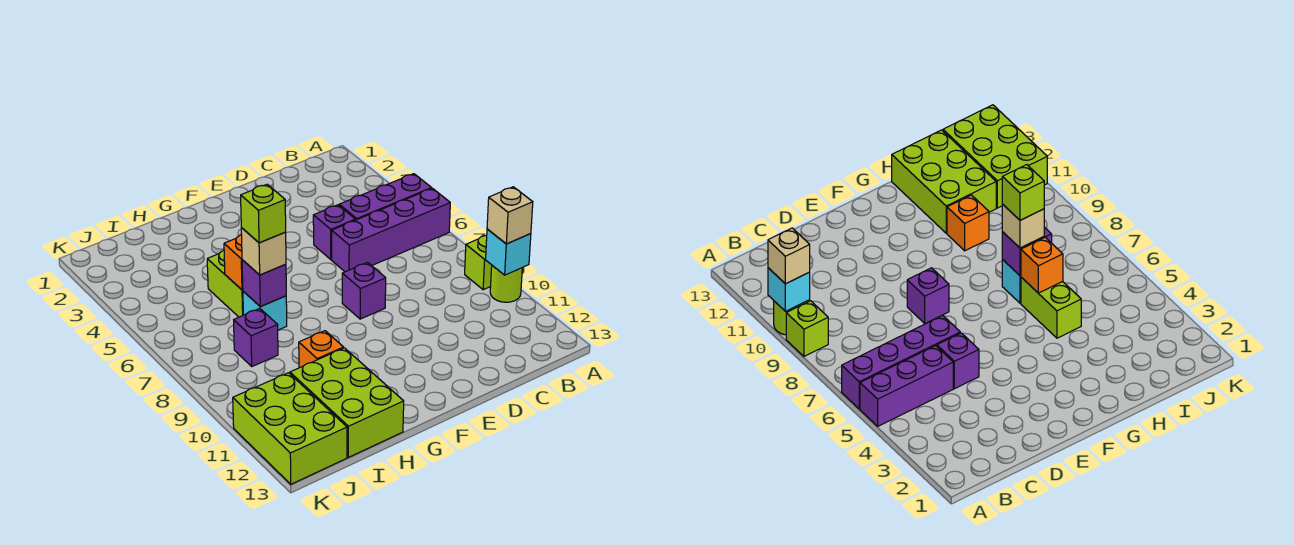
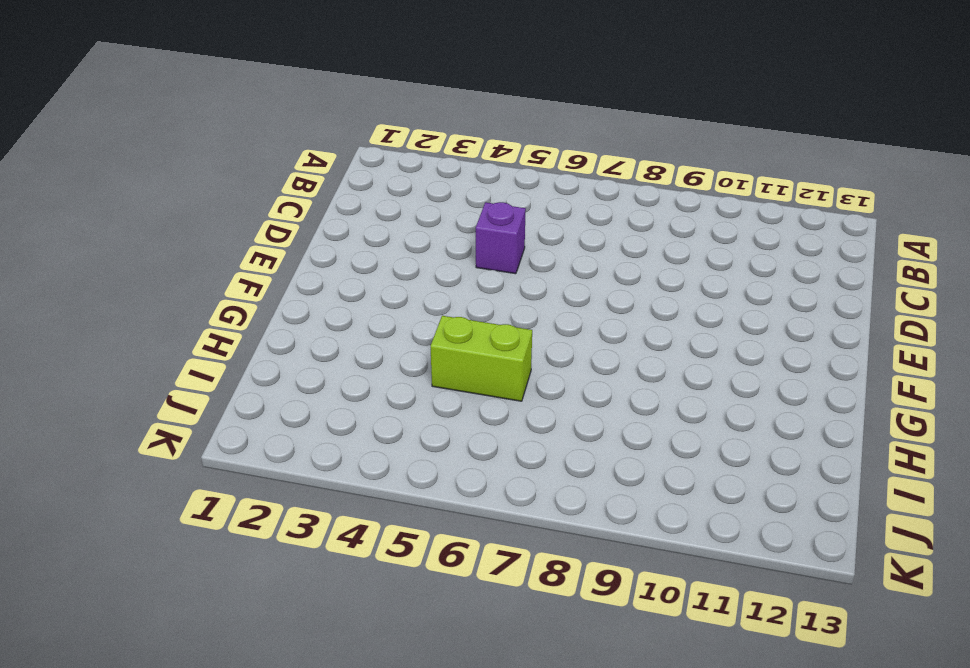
none -> purple brick A5:C5 level 1
none -> purple brick A6:D6 level 1
none -> lime brick A9 level 1

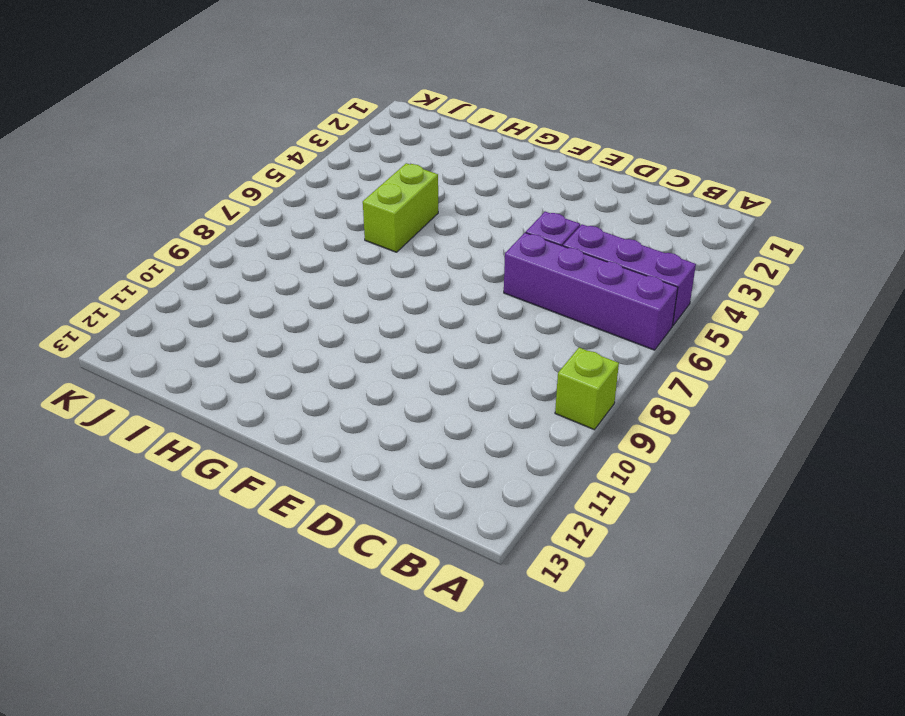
none -> lime round brick A10 level 1
none -> purple brick E8 level 1
none -> cyan brick H7 level 1

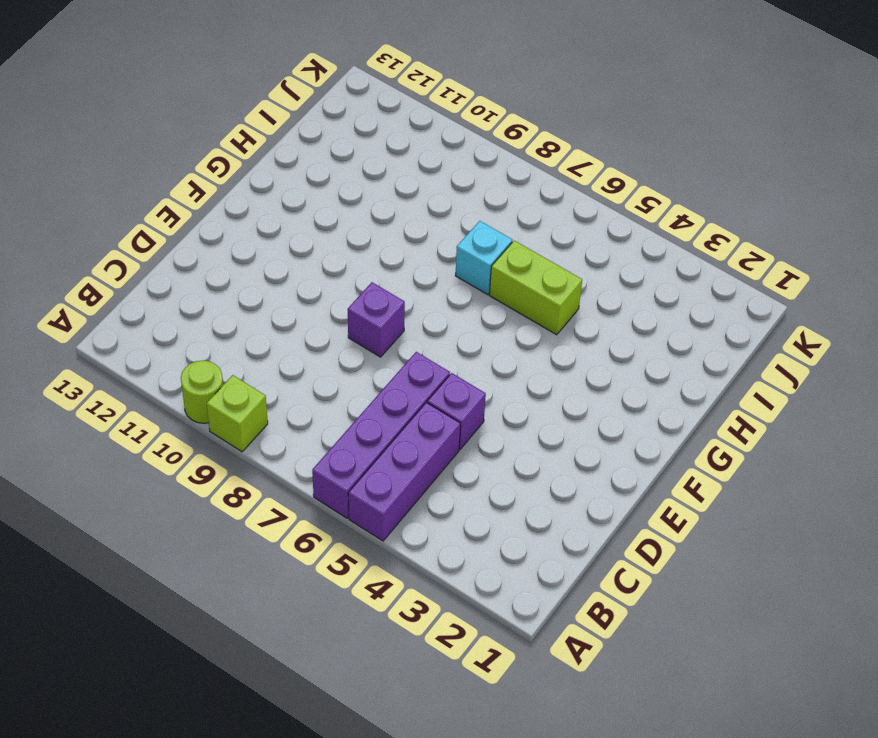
none -> orange brick H10 level 1
none -> lime brick H11:I13 level 1
none -> purple brick I8 level 1

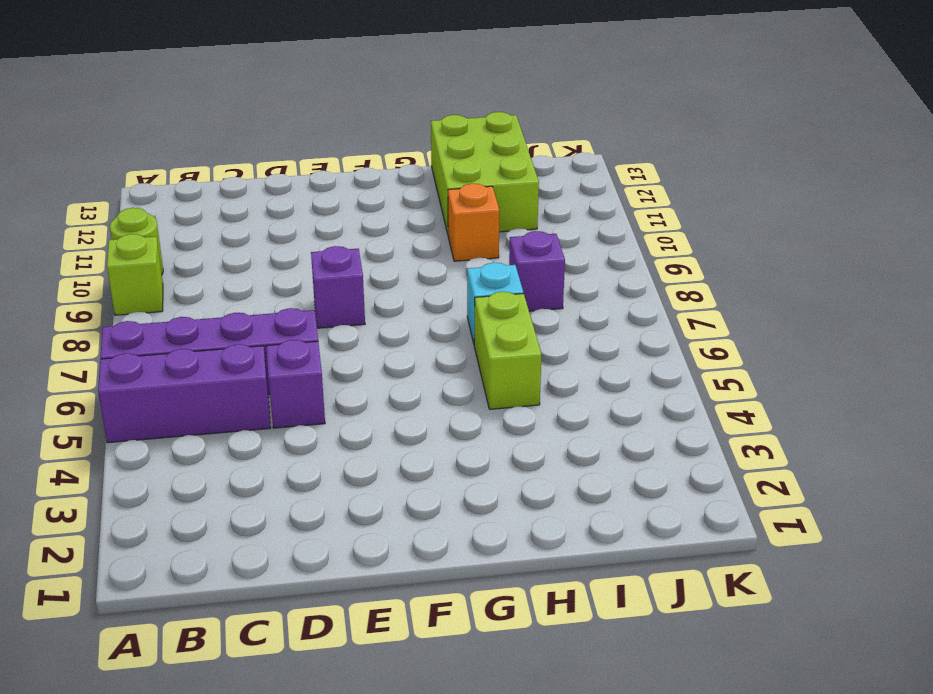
none -> lime brick J11:K13 level 1
none -> cyan brick A10 level 2
none -> orange brick H6 level 2

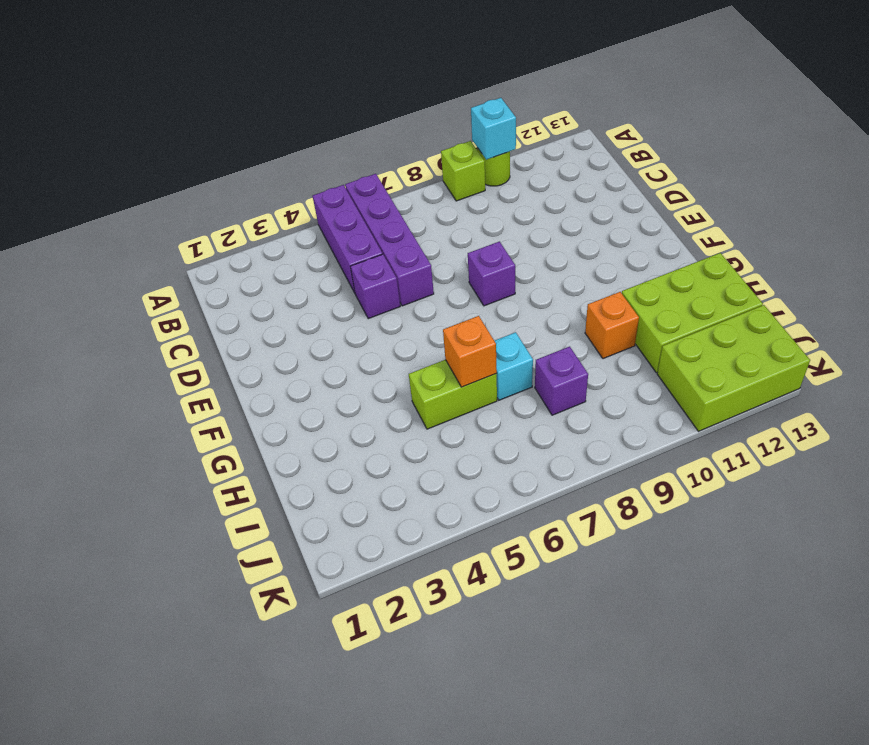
none -> purple brick H7 level 2
none -> tan brick A10 level 3
none -> tan brick H7 level 3

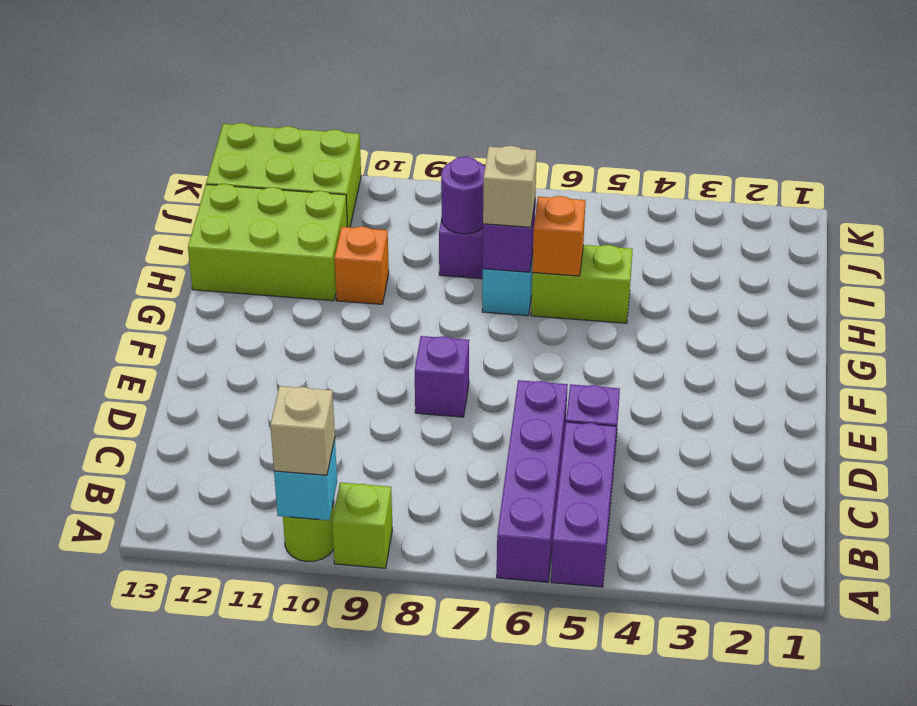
purple round brick I8 level 2 -> none
none -> lime brick H7 level 4

